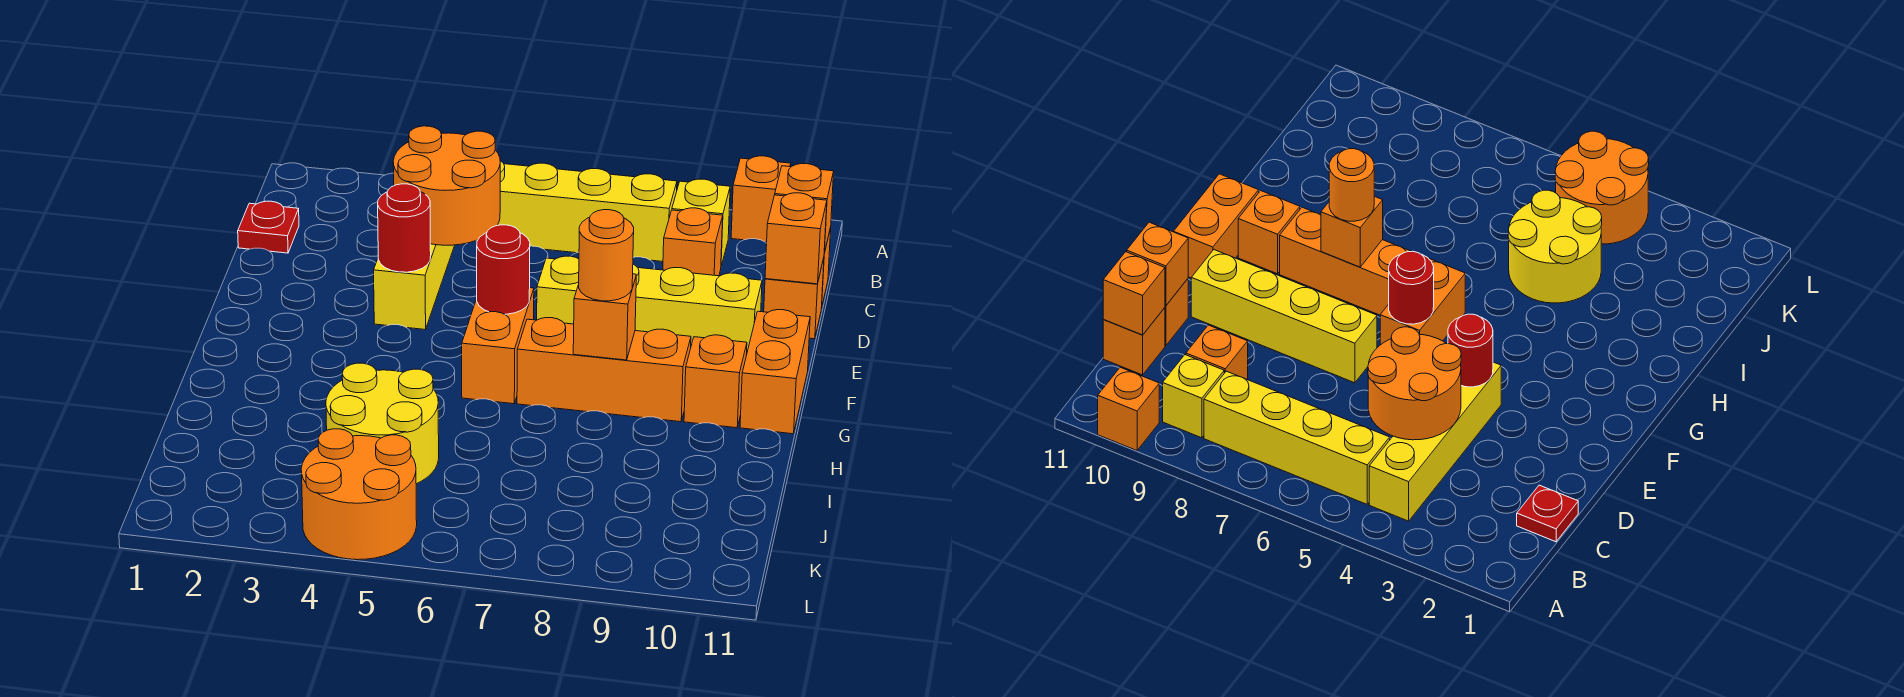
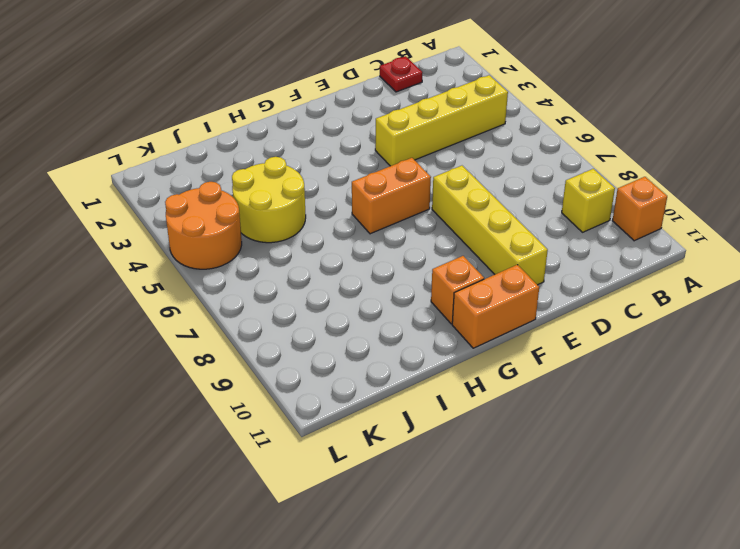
none -> yellow brick B5:B8 level 1
none -> orange brick C9 level 1
none -> orange brick C11 level 1

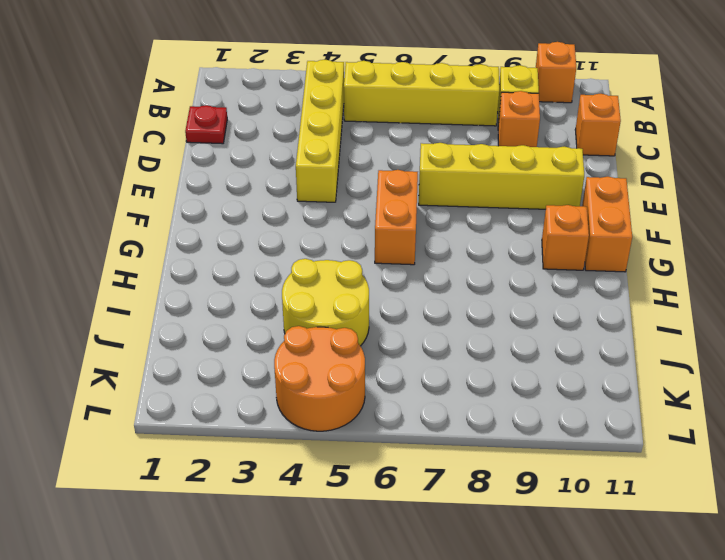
none -> orange brick D11 level 1
none -> orange brick G7:G9 level 1
none -> orange round brick C4:D5 level 2

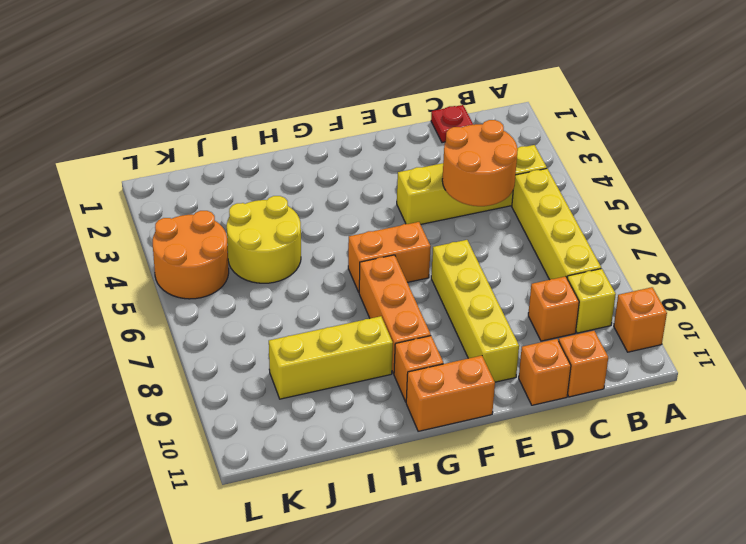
yellow brick H9:J9 level 1 -> none
none -> orange brick C11 level 2
none -> orange brick D11 level 2
none -> red round brick E4 level 2

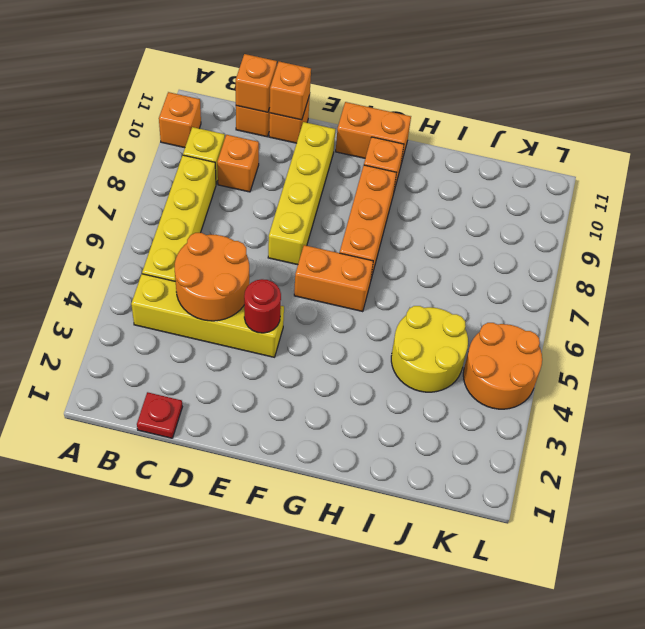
none -> red round brick F6 level 2
none -> orange brick G8 level 2
none -> orange round brick G8 level 3

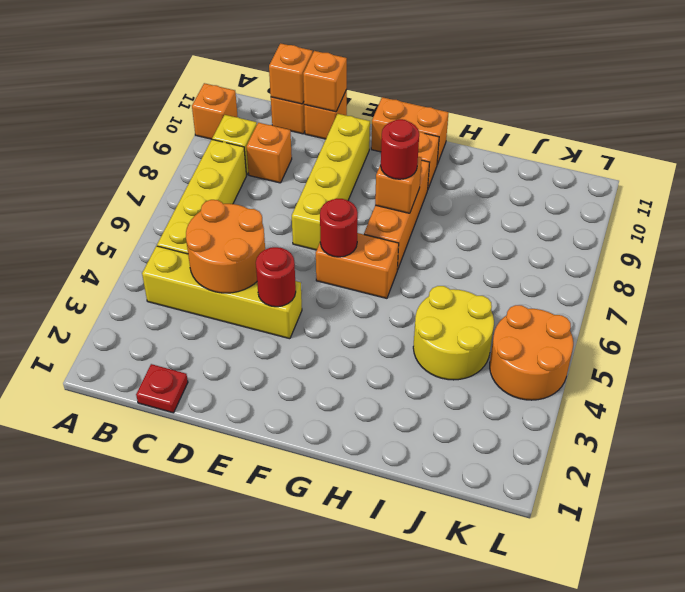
red round brick G8 level 3 -> orange round brick G8 level 3

